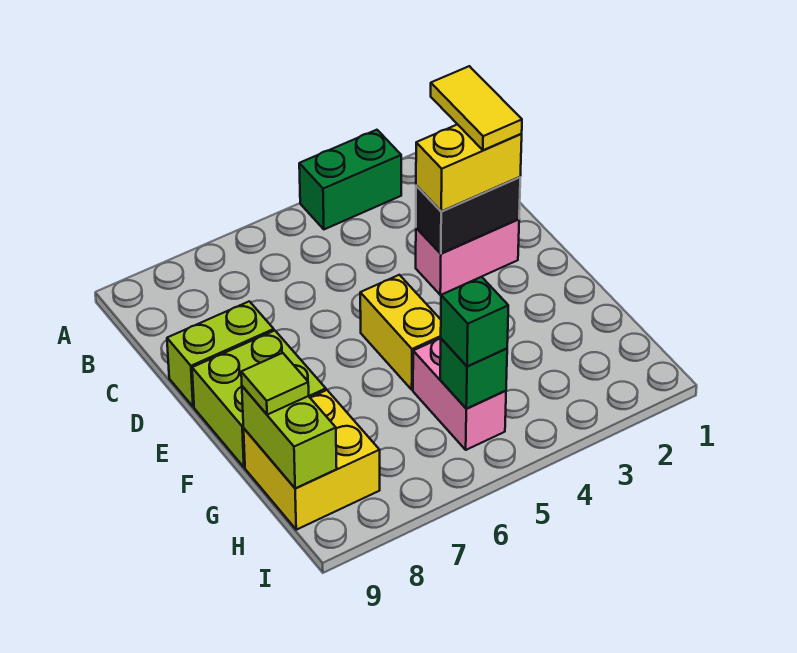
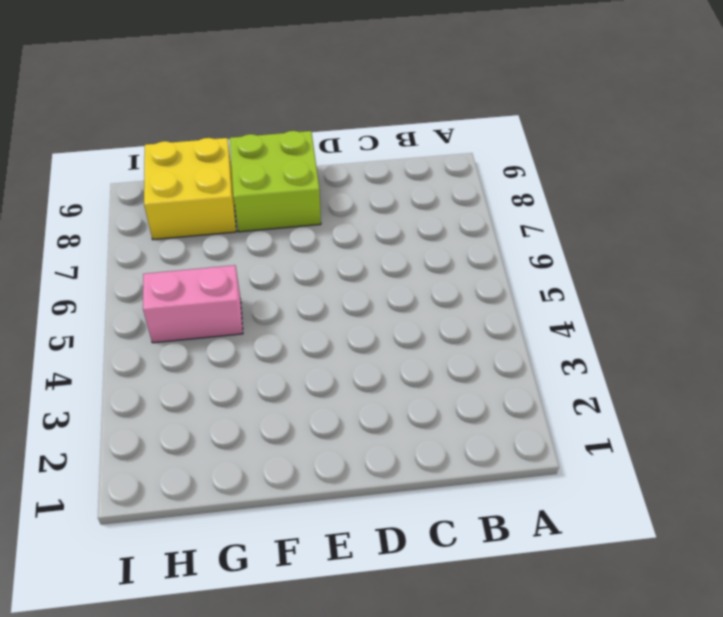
none -> green brick A3:A4 level 1
none -> pink brick D2:D3 level 1
none -> lime brick D8:D9 level 1

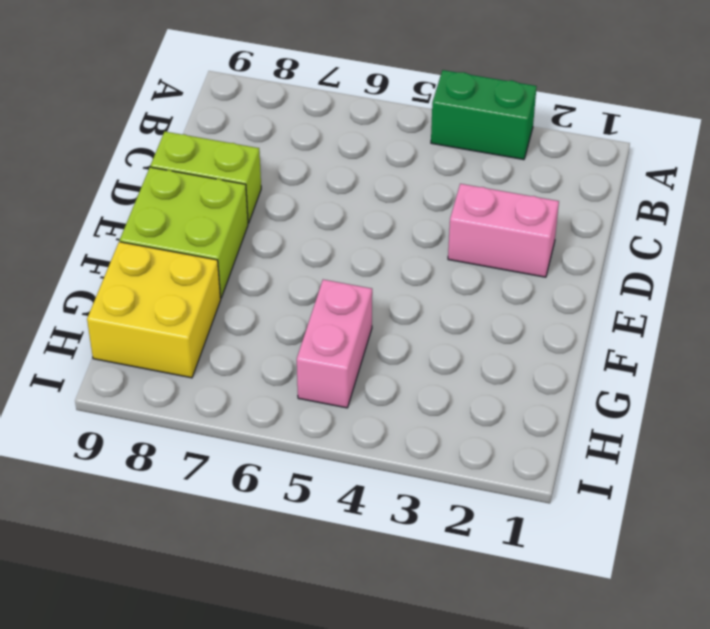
none -> yellow brick E5:F5 level 1
none -> black brick D2:D3 level 2
none -> lime brick G9:H9 level 2

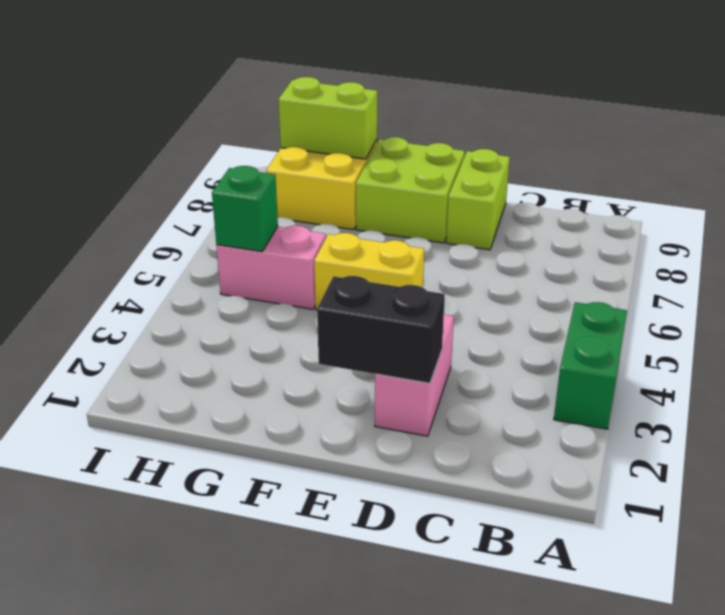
black brick D2:E2 level 2 -> black brick D2:D3 level 2
none -> yellow brick D2:D3 level 3
none -> lime tile G9 level 3
none -> green brick H5 level 3

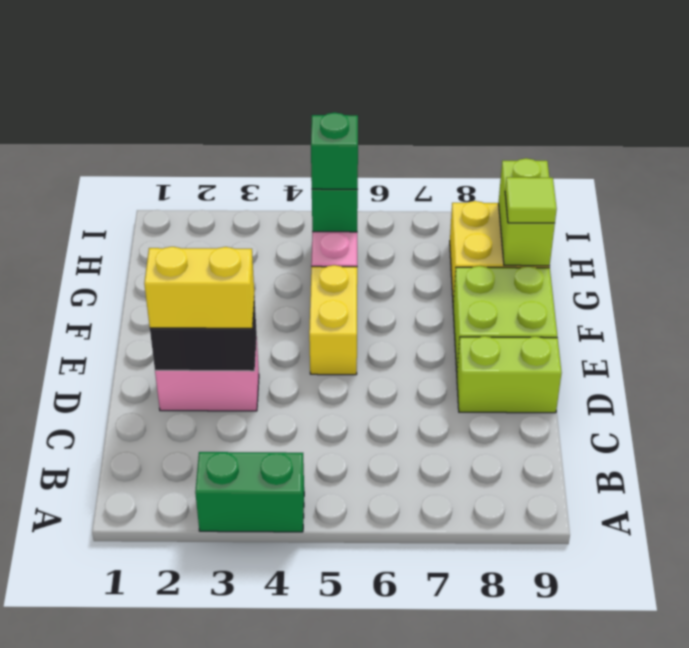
none -> yellow tile C2:D2 level 4

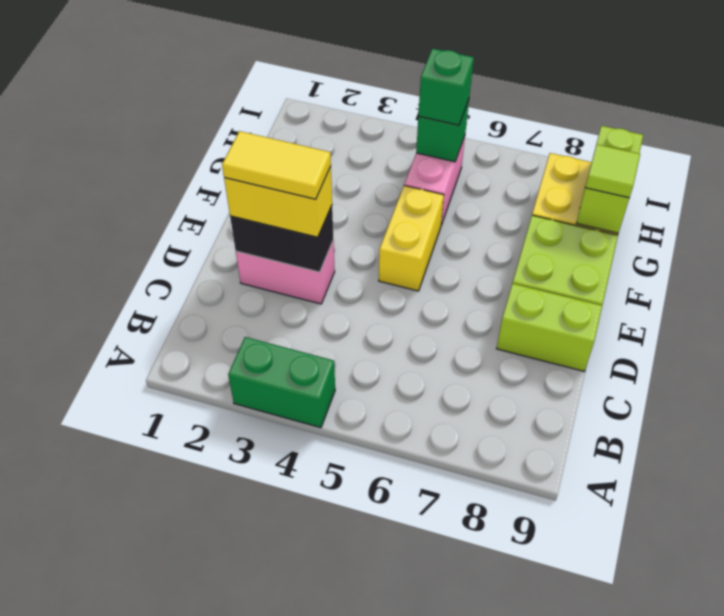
yellow tile D2:D3 level 4 -> yellow tile C2:D2 level 4

